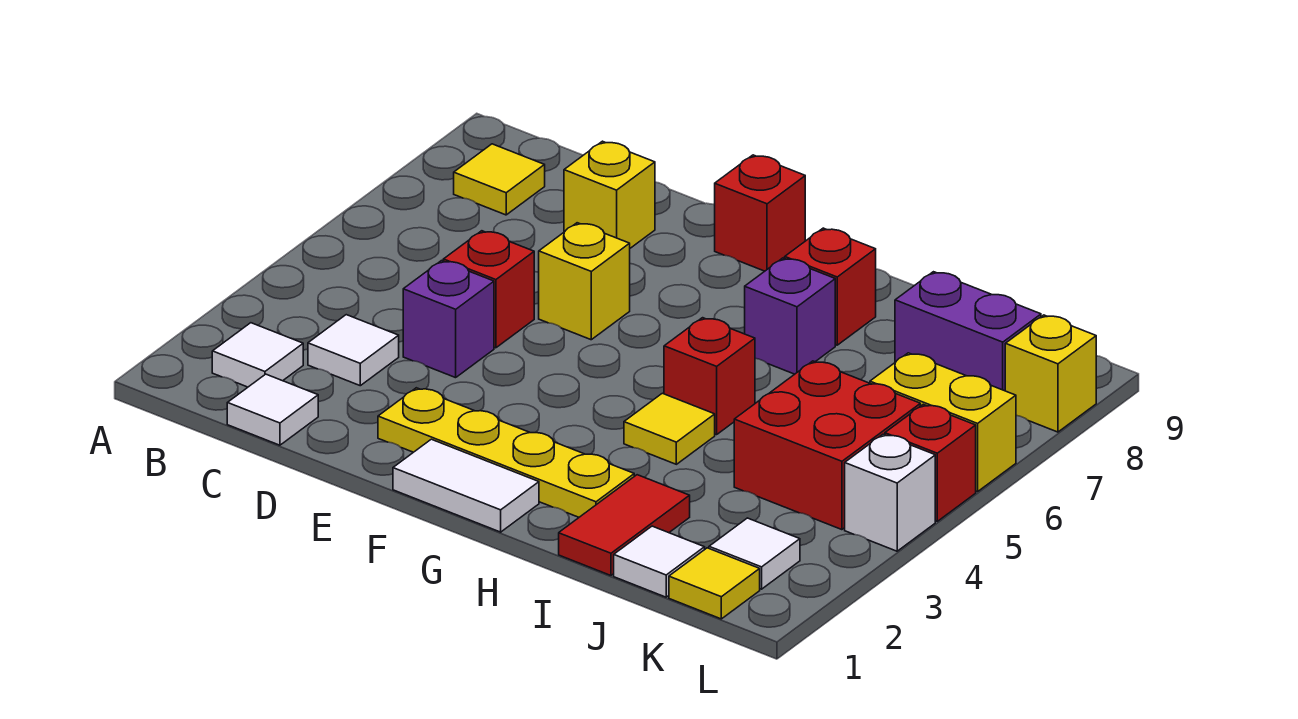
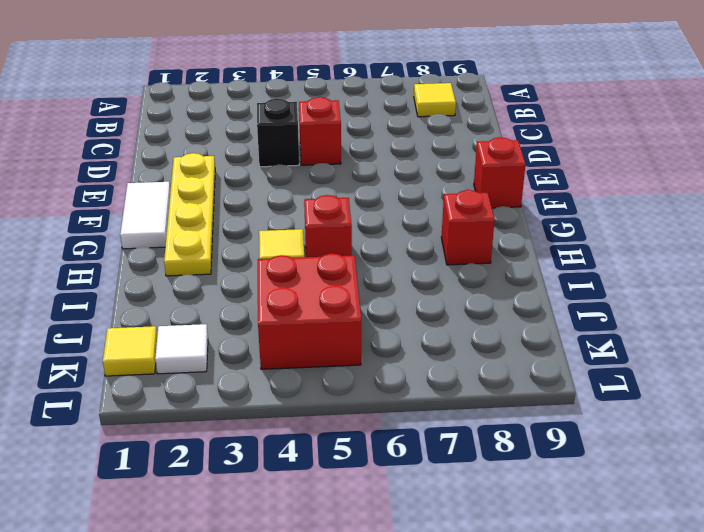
black brick D4 level 1 -> purple brick D4 level 1
none -> white tile B2 level 1
none -> white tile C1 level 1
none -> white tile C3 level 1

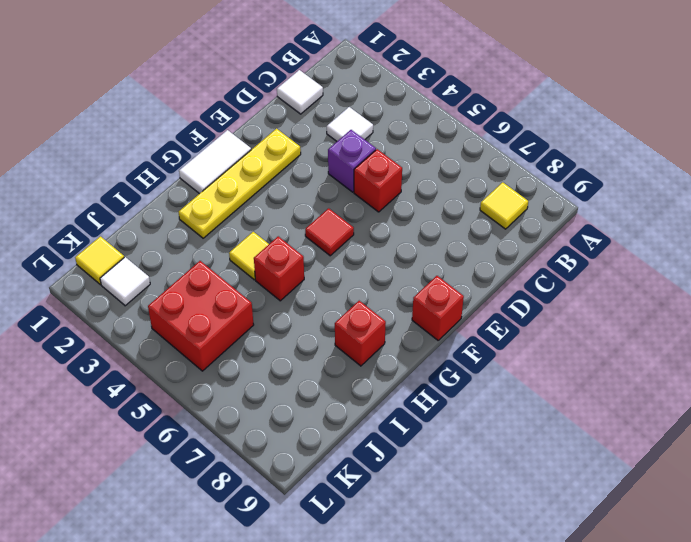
red tile F5 level 1 -> none
none -> white tile B2 level 1
none -> yellow brick D8 level 1
none -> yellow brick E6 level 1

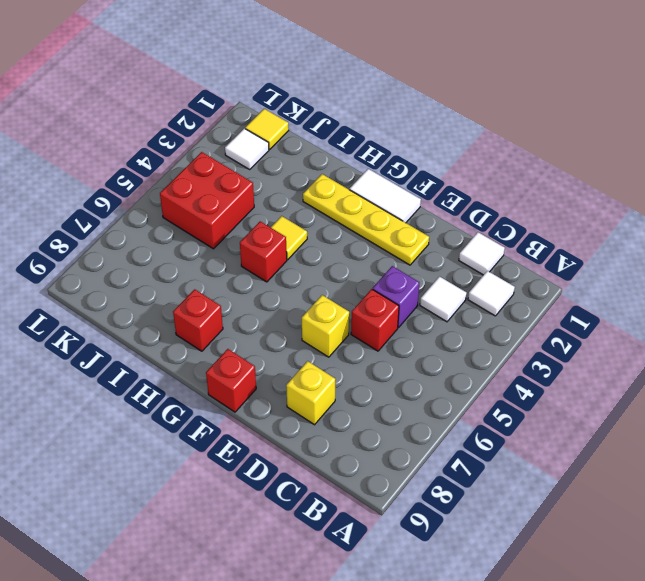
none -> yellow tile B8 level 1
none -> purple brick H7 level 1
none -> red tile I1:I2 level 1

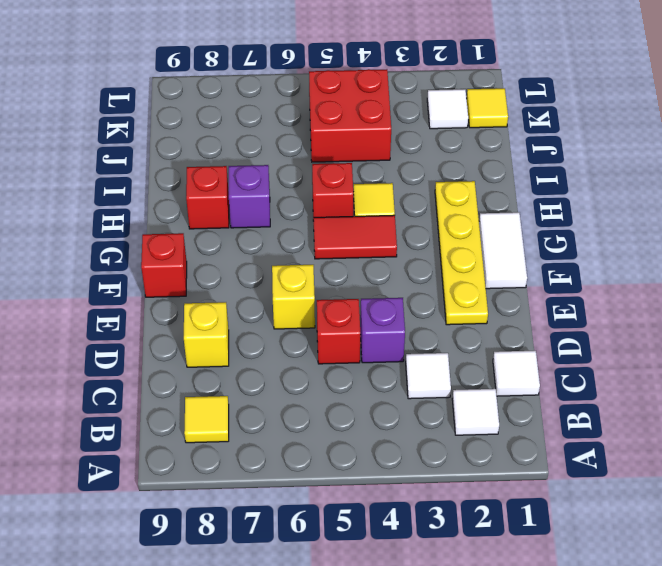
red tile G4:G5 level 1 -> red tile I1:I2 level 1
none -> white tile J1 level 1
none -> purple brick J8:K8 level 1
none -> yellow brick K6:L6 level 1

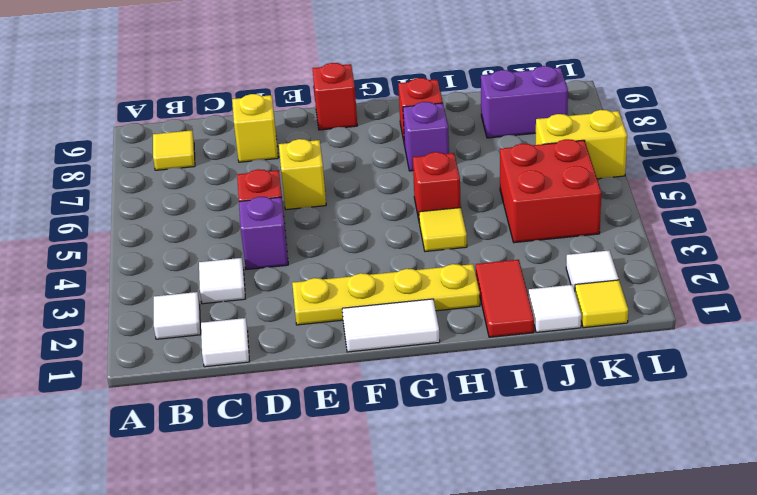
none -> white brick L4 level 1
none -> red brick L5 level 1
none -> yellow brick L8 level 1

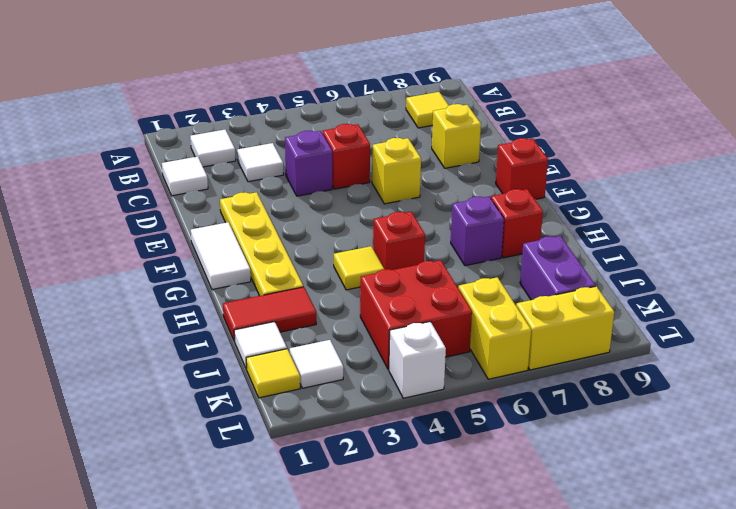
yellow brick L7:L8 level 1 -> yellow brick L8 level 1
none -> red brick L5 level 1

